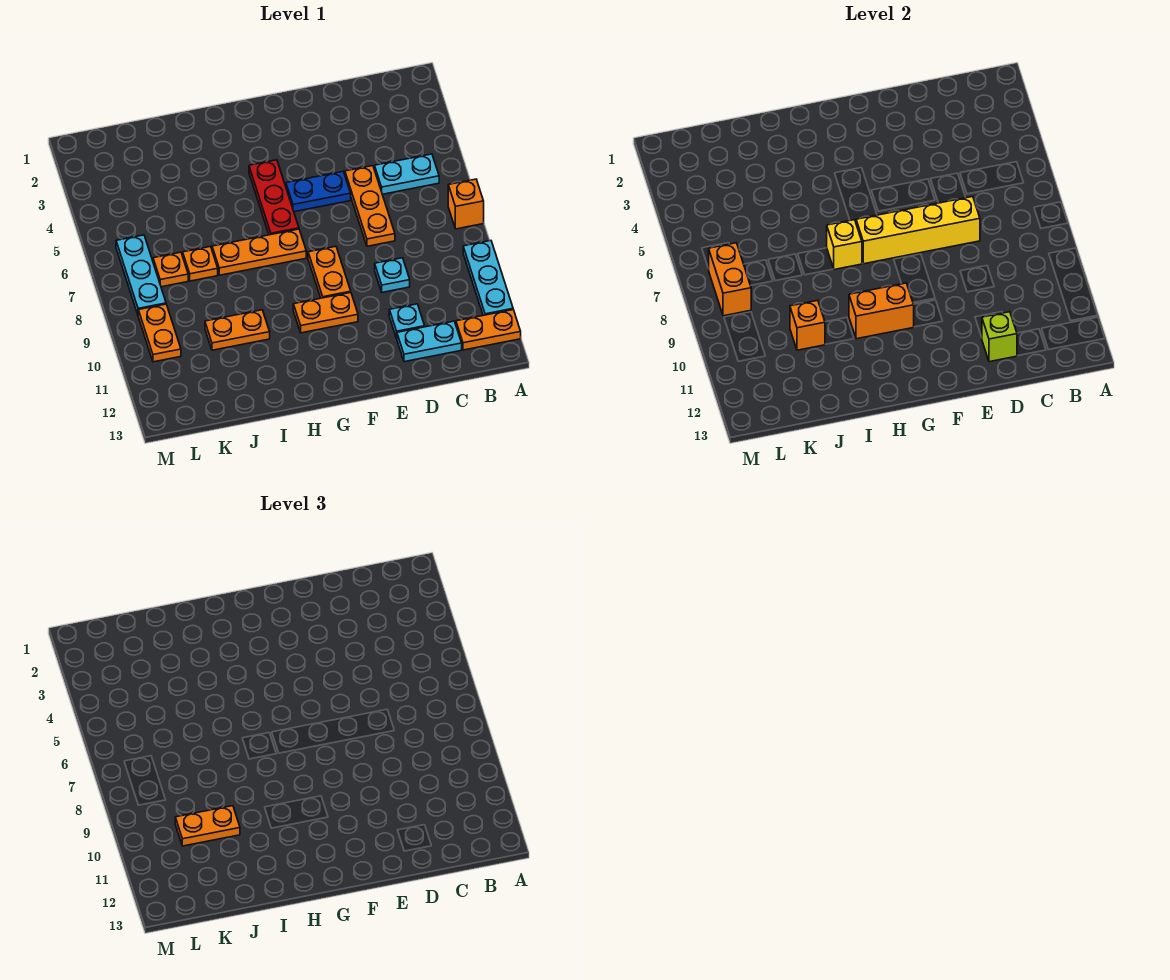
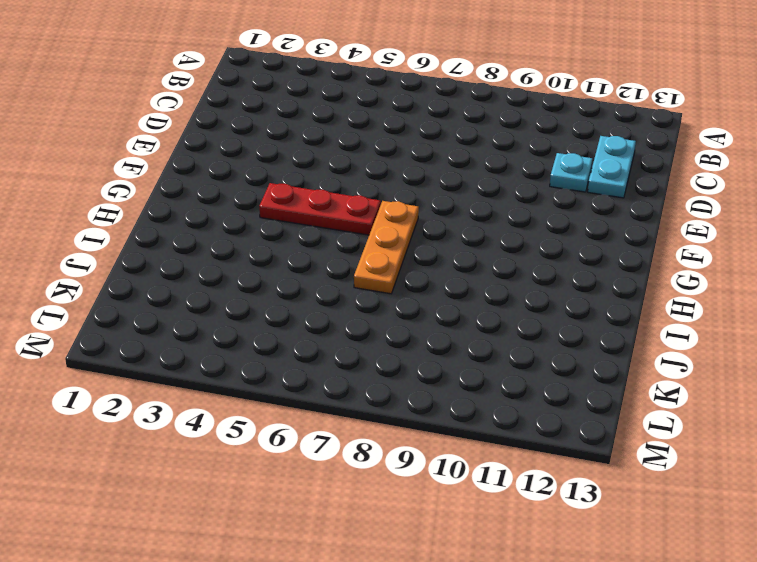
none -> orange brick A7 level 1
none -> cyan plate A9:A11 level 1
none -> orange plate A12:B12 level 1

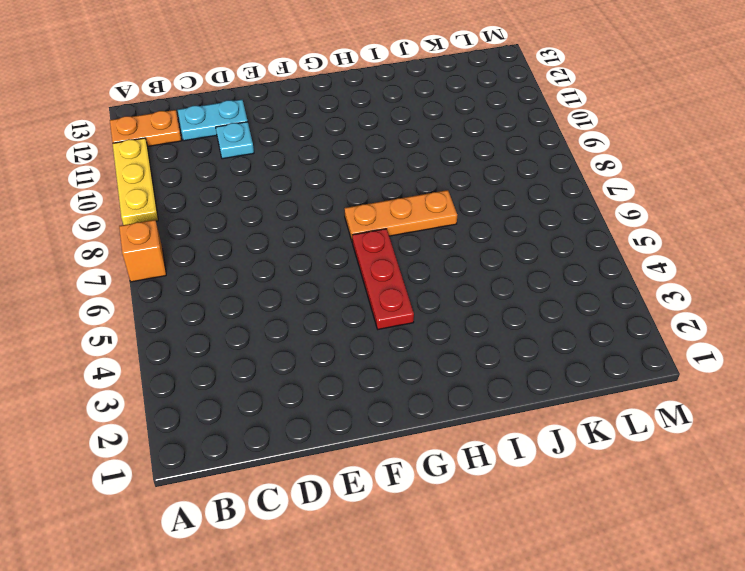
yellow plate A9:A11 level 1 -> cyan plate A9:A11 level 1
none -> cyan plate B5:C5 level 1
none -> orange plate D5:D7 level 1
none -> cyan plate D9 level 1

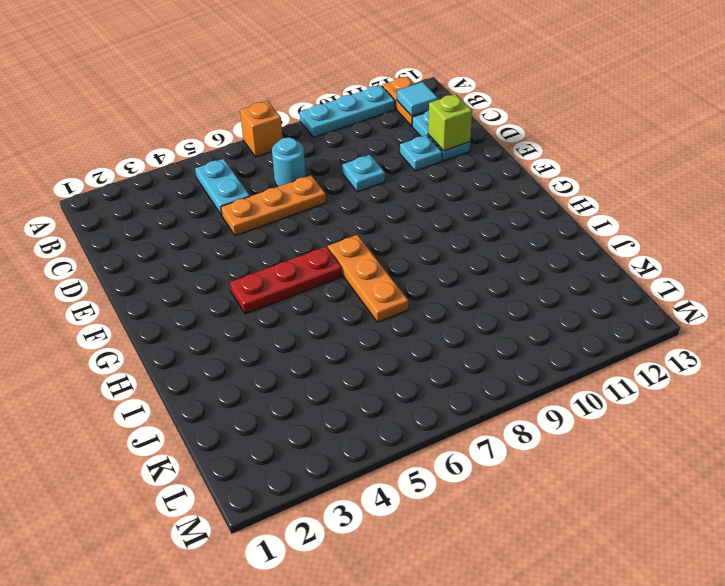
cyan tile B12 level 2 -> none
cyan round brick C7 level 1 -> none
none -> blue plate E5:F5 level 1
none -> orange plate F8:F9 level 1
none -> orange plate F10:G10 level 1

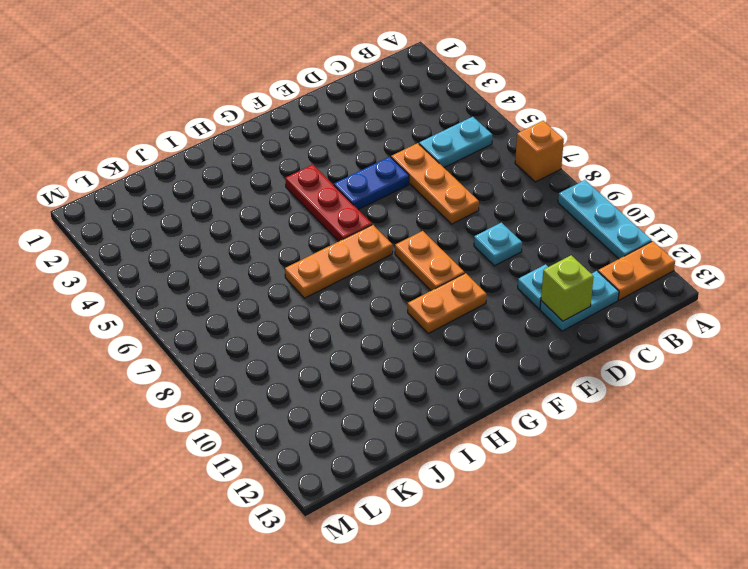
none -> orange plate I10:J10 level 1
none -> orange plate J7 level 1
none -> orange plate K7 level 1

